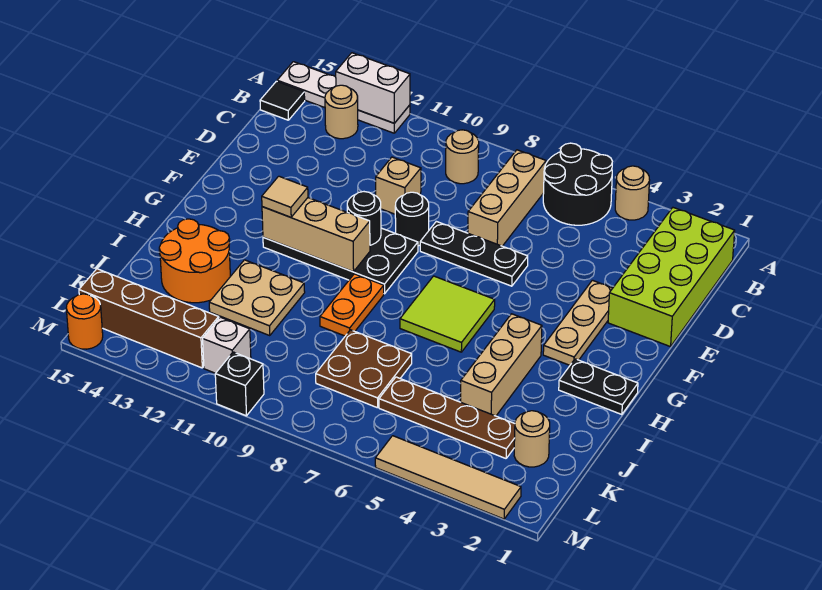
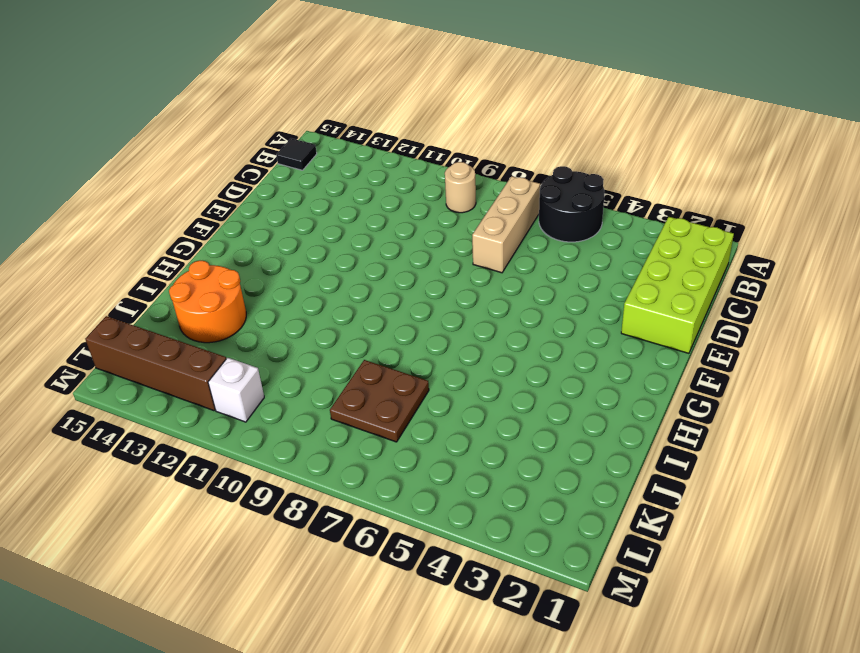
none -> tan round brick A4 level 1
none -> white plate A12:A15 level 1
none -> tan round brick B13 level 1
none -> tan brick D10 level 1

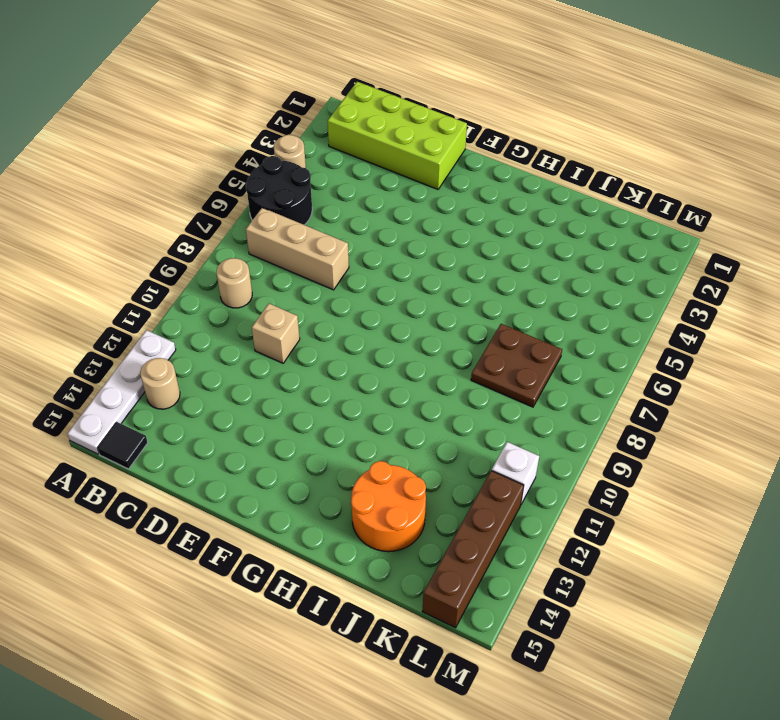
none -> tan plate E3:G3 level 1
none -> black plate E6:E8 level 1
none -> black round brick E9 level 1
none -> black plate F9:G12 level 1

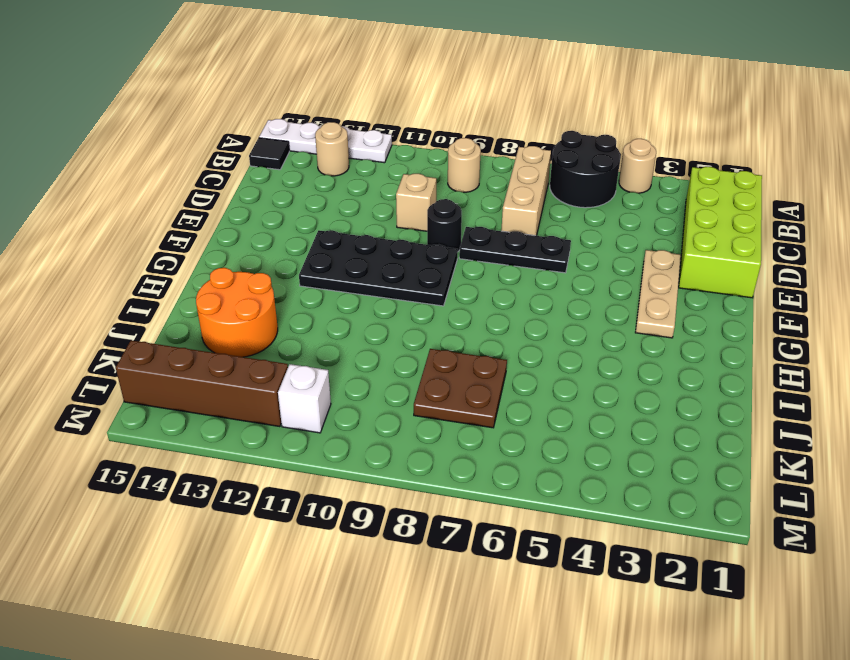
none -> lime tile G6:H7 level 1
none -> black plate H1:H2 level 1
none -> tan brick H4:J4 level 1
none -> orange plate H9:I9 level 1

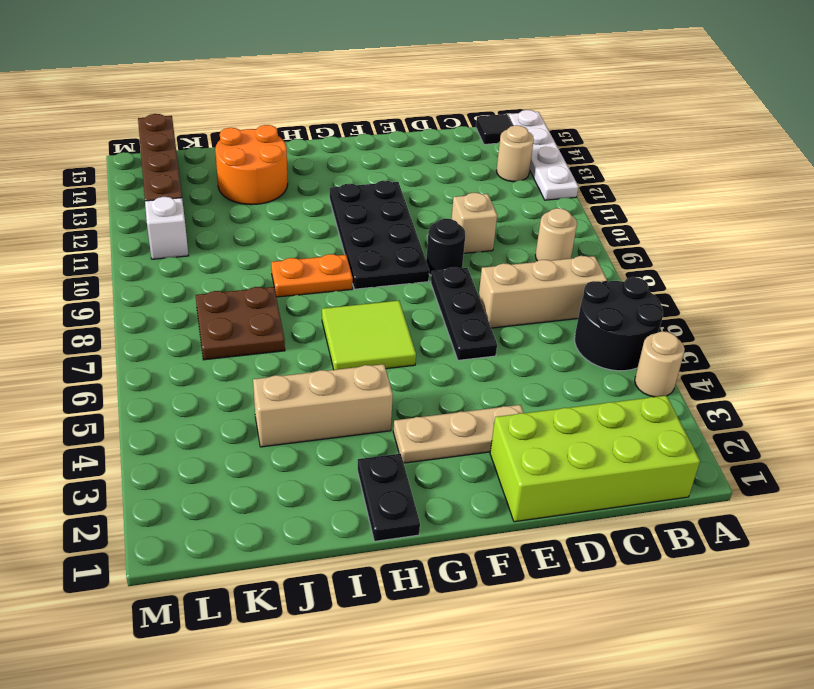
none -> tan plate I11:J12 level 1
none -> tan round brick K2 level 1
none -> brown plate K3:K6 level 1
none -> tan tile M2:M5 level 1

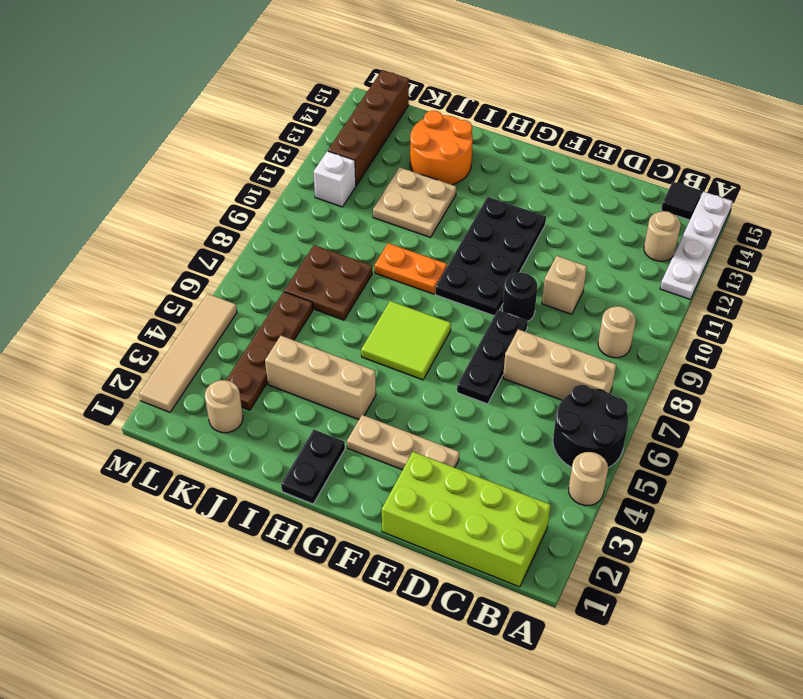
none -> black brick M10 level 1
none -> orange round brick M15 level 1
none -> white brick A12:A13 level 2
none -> black round brick F10 level 2

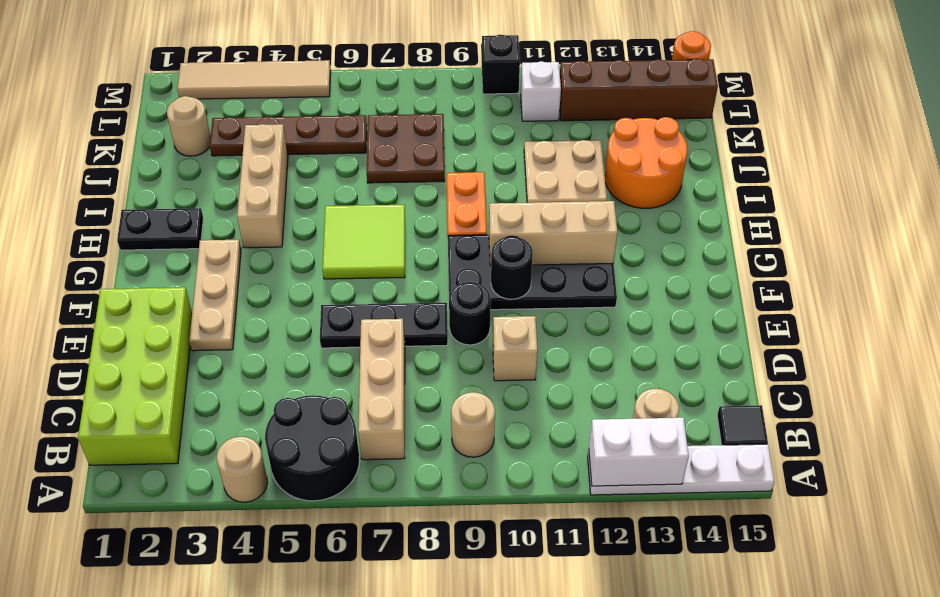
none -> tan tile G12 level 3

